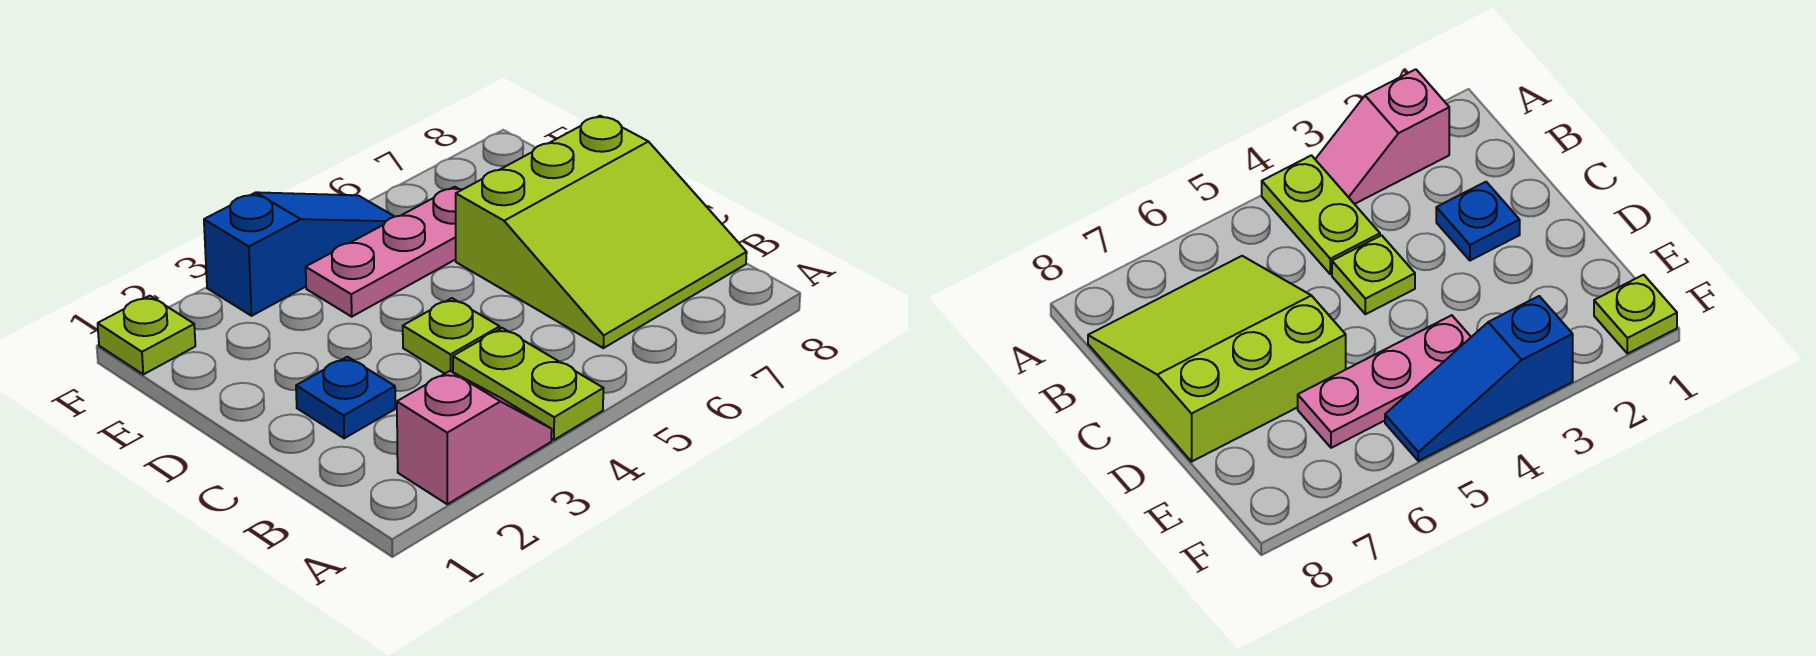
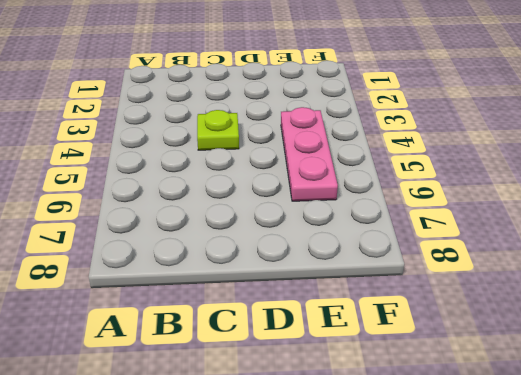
none -> pink slope A2:A3 level 1 top 2
none -> lime plate A4:B4 level 1

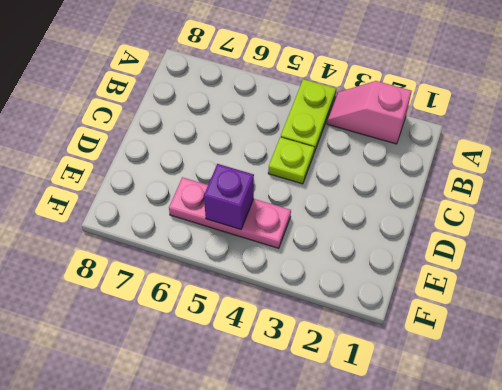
purple brick E5 level 2 -> none
none -> lime slope B6:D8 level 1 top D
none -> blue plate C2 level 1

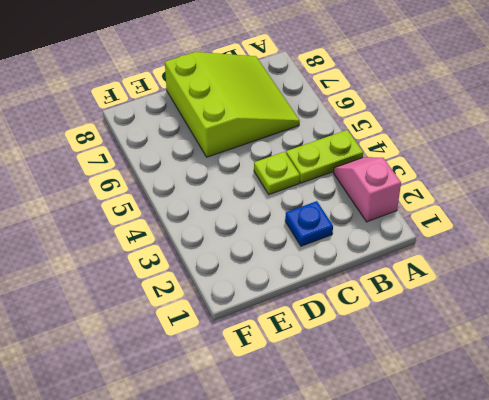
none -> pink plate E4:E6 level 1
none -> lime plate F1 level 1

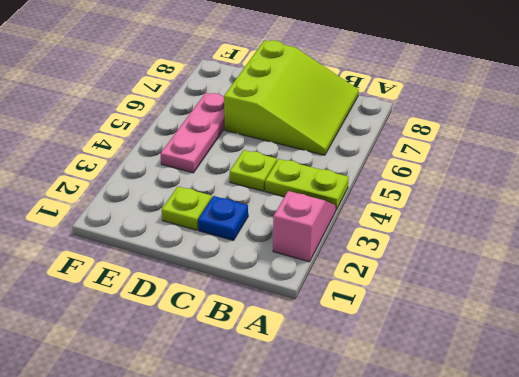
lime plate D2 level 1 -> lime plate F1 level 1
none -> blue slope F3:F5 level 1 top 3

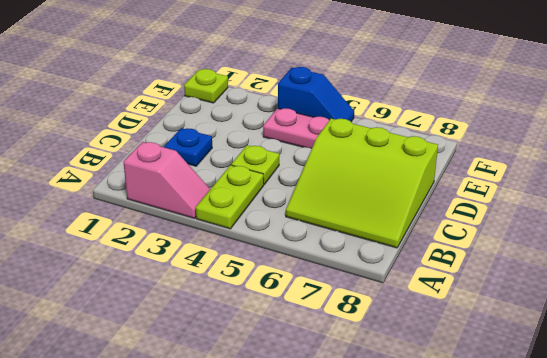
blue slope F4:F5 level 1 top 4 -> blue slope F3:F5 level 1 top 3

